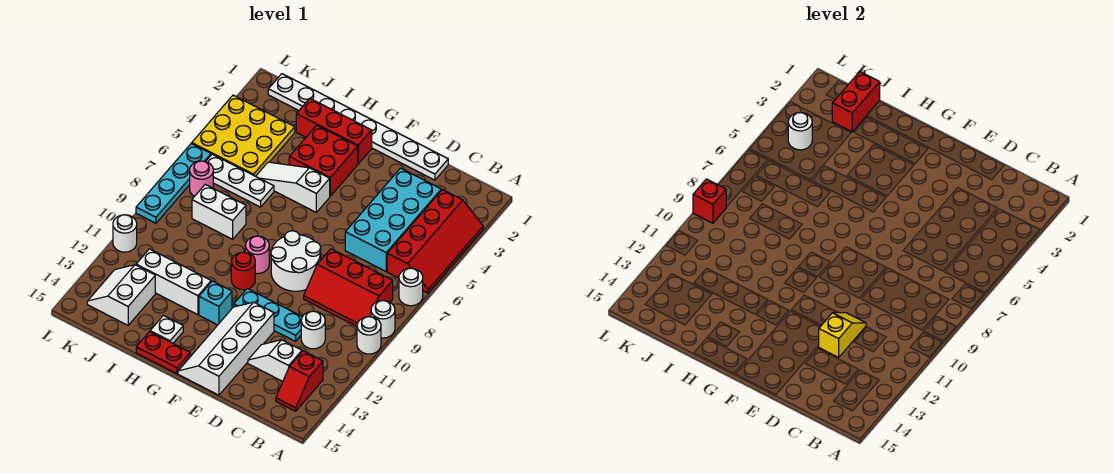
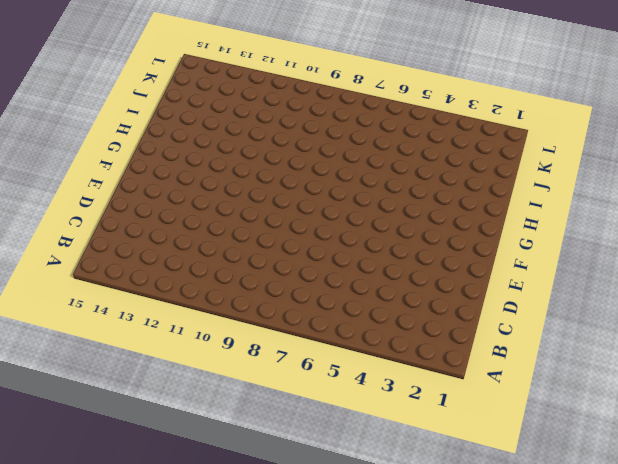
none -> red slope A3:B6 level 1 top B
none -> white round brick A7 level 1
none -> white round brick A9 level 1
none -> white round brick A10 level 1

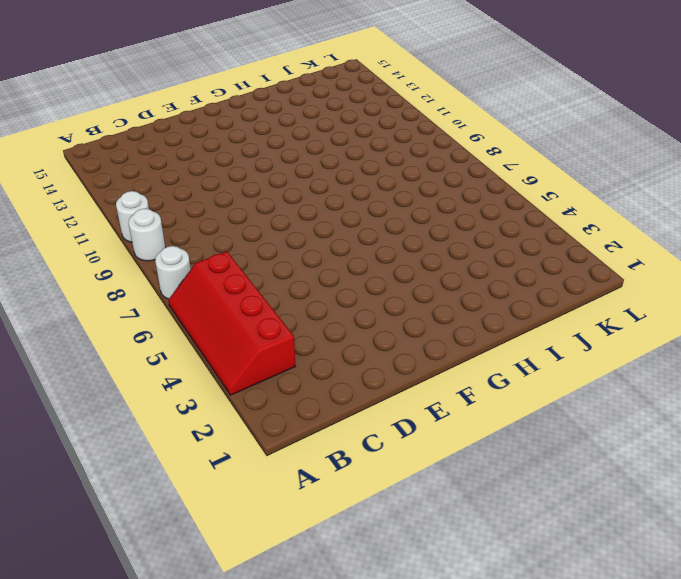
none -> red slope B8:D9 level 1 top 8
none -> red slope B13:B14 level 1 top 13
none -> cyan brick C3:D6 level 1
none -> white round brick C11 level 1

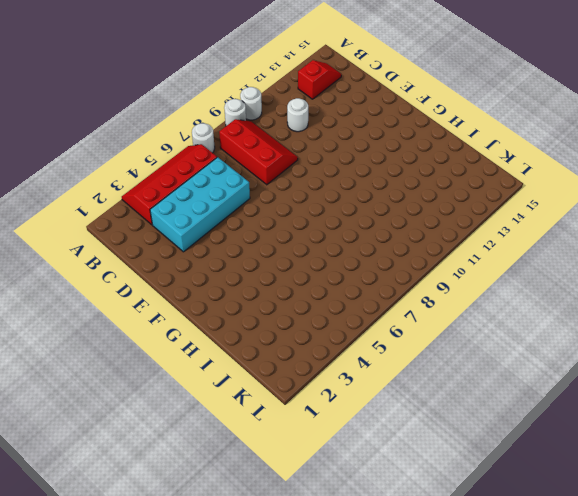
none -> white slope C13:D13 level 1 top C
none -> white plate D1:K1 level 1
none -> cyan plate D11:F11 level 1
none -> white round brick E8:F9 level 1

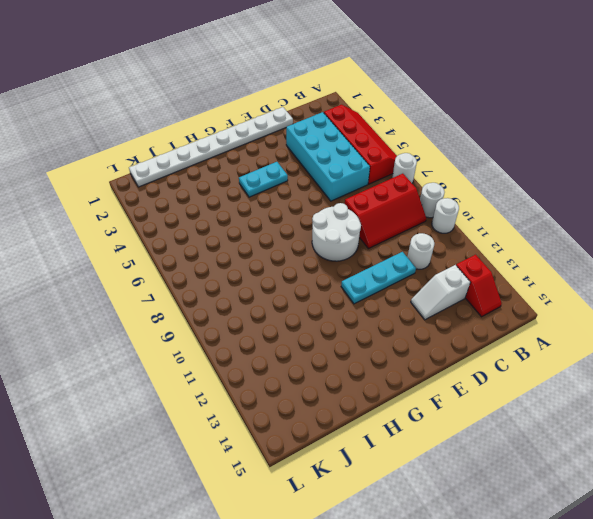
cyan plate F4:G4 level 1 -> red brick G3:H4 level 1
none -> white slope E12:F15 level 1 top E
none -> red brick G2:I2 level 1
none -> white slope G5:I5 level 1 top G
none -> pink round brick G9 level 1

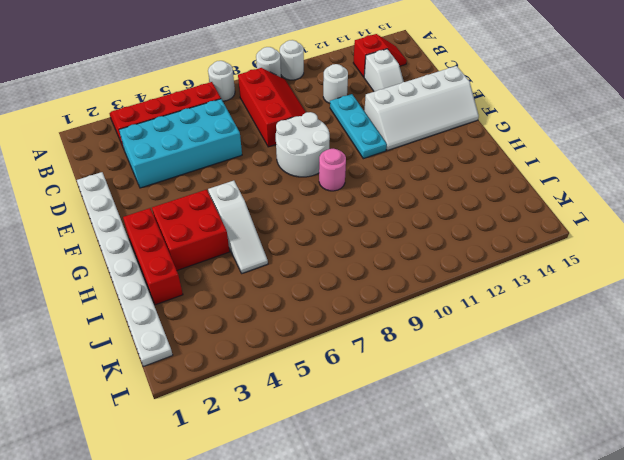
none -> red round brick G10 level 1
none -> cyan brick G12 level 1
none -> red plate G15:H15 level 1
none -> white brick H12:J12 level 1

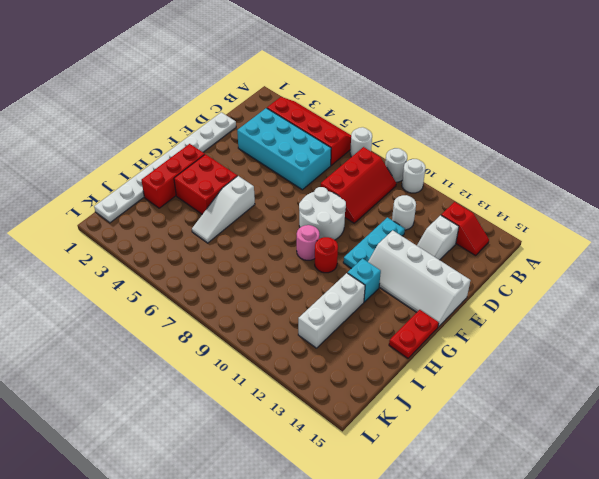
none -> white plate H14 level 1
none -> white plate I6:K6 level 1
none -> white brick I8:J8 level 1
none -> yellow plate J3:L5 level 1

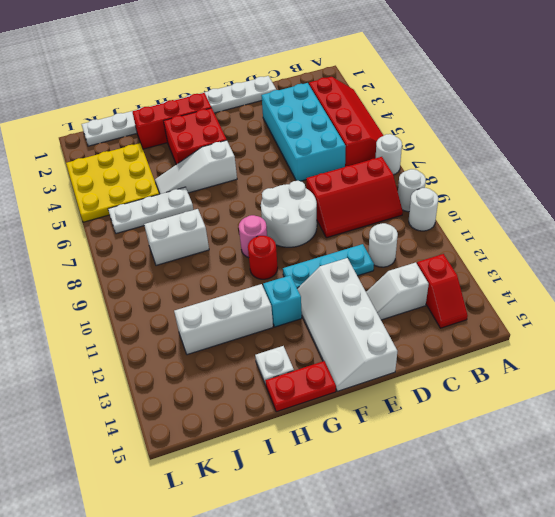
none -> white slope J13:K14 level 1 top J
none -> pink round brick K7 level 1
none -> cyan plate L6:L9 level 1
none -> white round brick L11 level 1

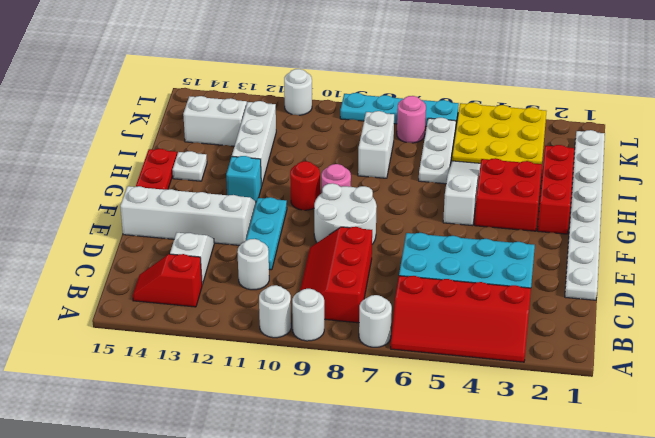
none -> yellow slope D11:D12 level 2 top 12
none -> red brick J1:J2 level 2
none -> white round brick K4 level 2
none -> red brick L9 level 2

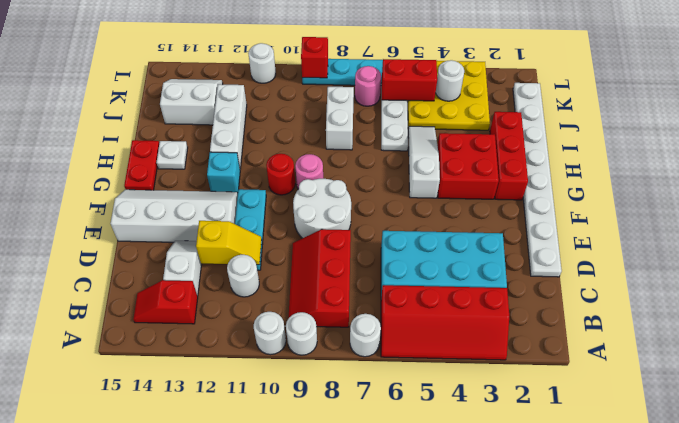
red brick K5:K6 level 2 -> red brick J1:J2 level 2

